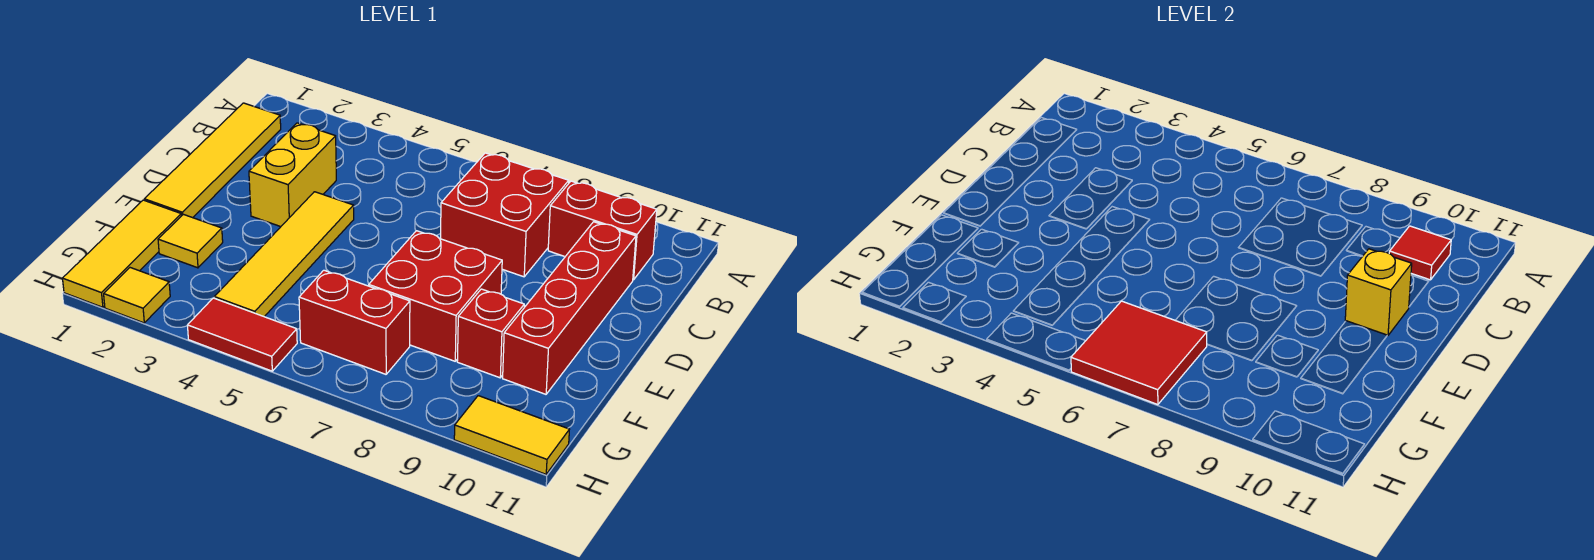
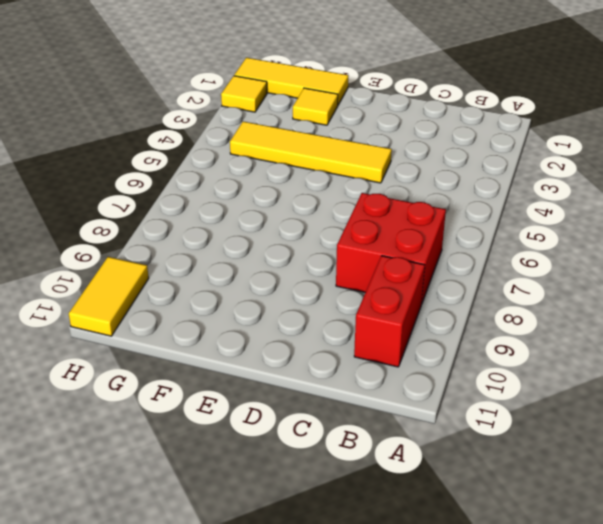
none -> yellow tile B1:E1 level 1
none -> yellow brick C3:D3 level 1
none -> red brick C10:F10 level 1

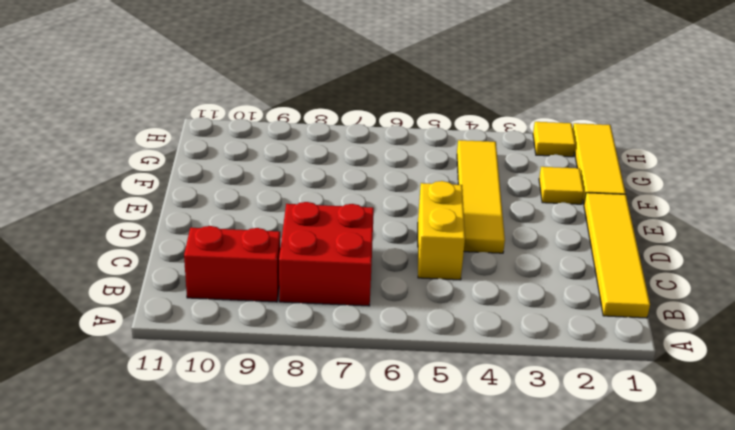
yellow brick C5:D5 level 1 -> yellow brick C3:D3 level 1
none -> red brick C10:F10 level 1
none -> red brick E7:F8 level 1
none -> red brick F9 level 1

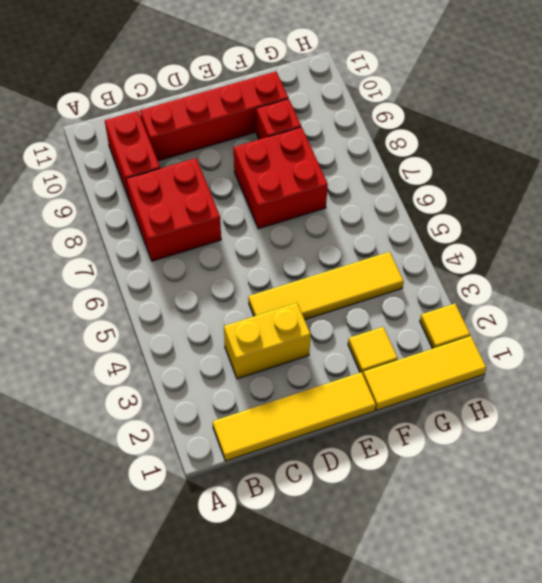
none -> red brick G6:G7 level 1
none -> red tile H4:H5 level 1
none -> yellow tile H10:H11 level 1

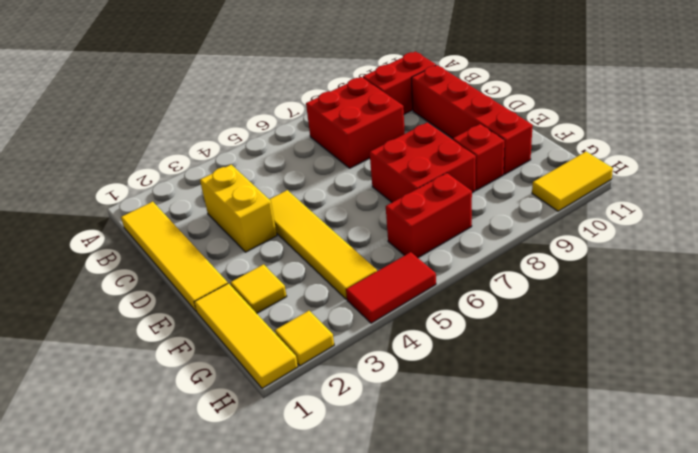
none -> red tile B10 level 2
none -> yellow brick D10 level 2
none -> red tile G6:H7 level 2

